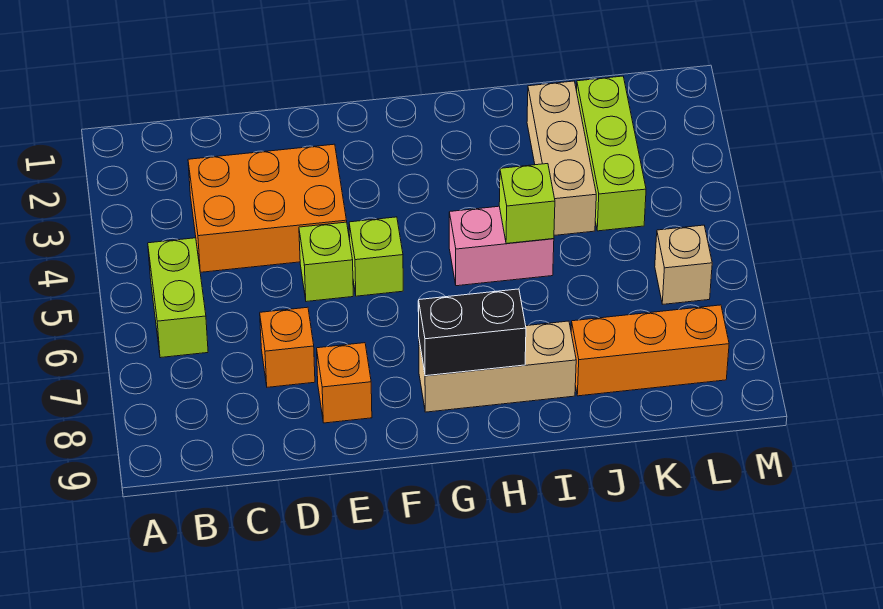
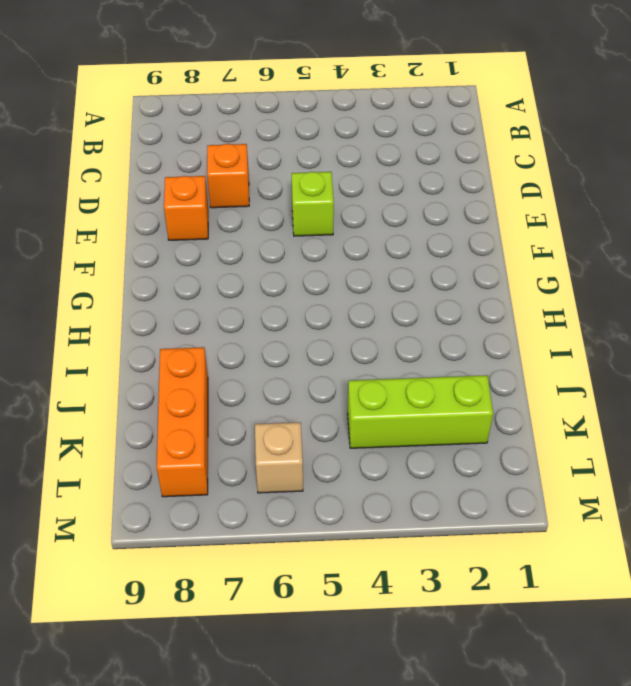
none -> lime brick B5:B6 level 1
none -> orange brick C3:E4 level 1
none -> lime brick F5 level 1

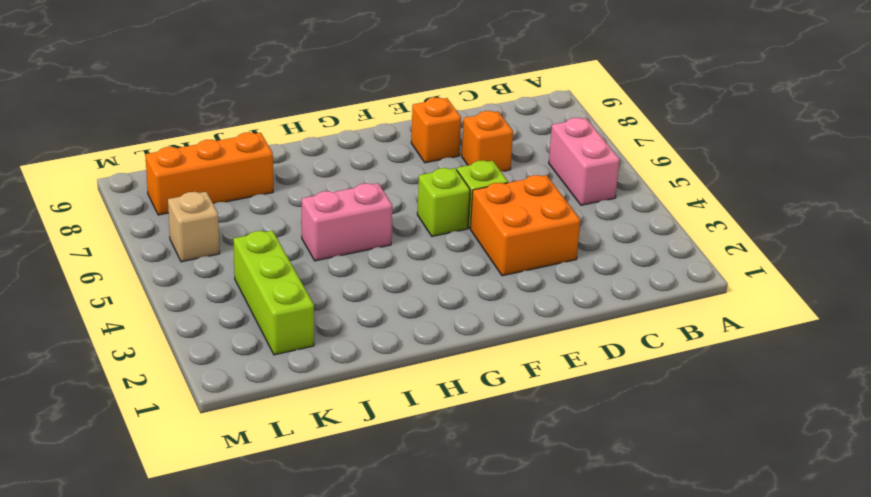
pink brick B5:B6 level 1 -> lime brick B5:B6 level 1
orange brick D3:E4 level 1 -> orange brick C3:E4 level 1
none -> tan brick G8:I8 level 1
none -> tan brick J2:J4 level 1
none -> black brick G8:H8 level 2

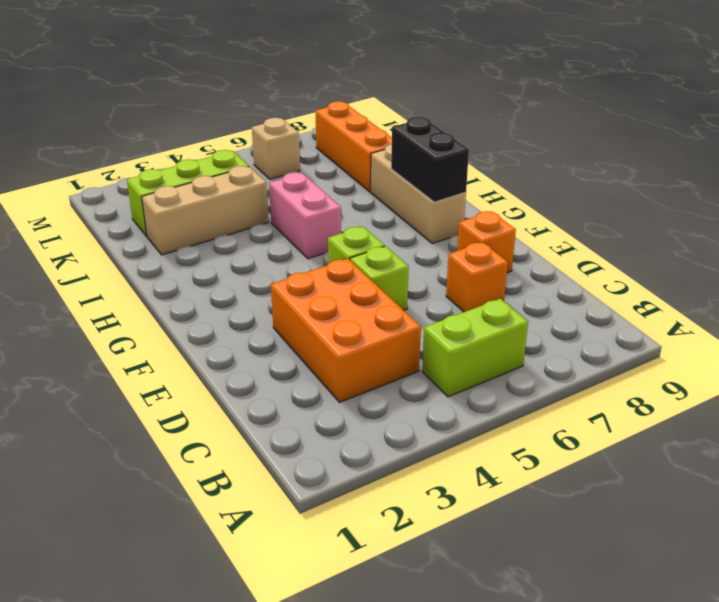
none -> lime brick I5 level 2

